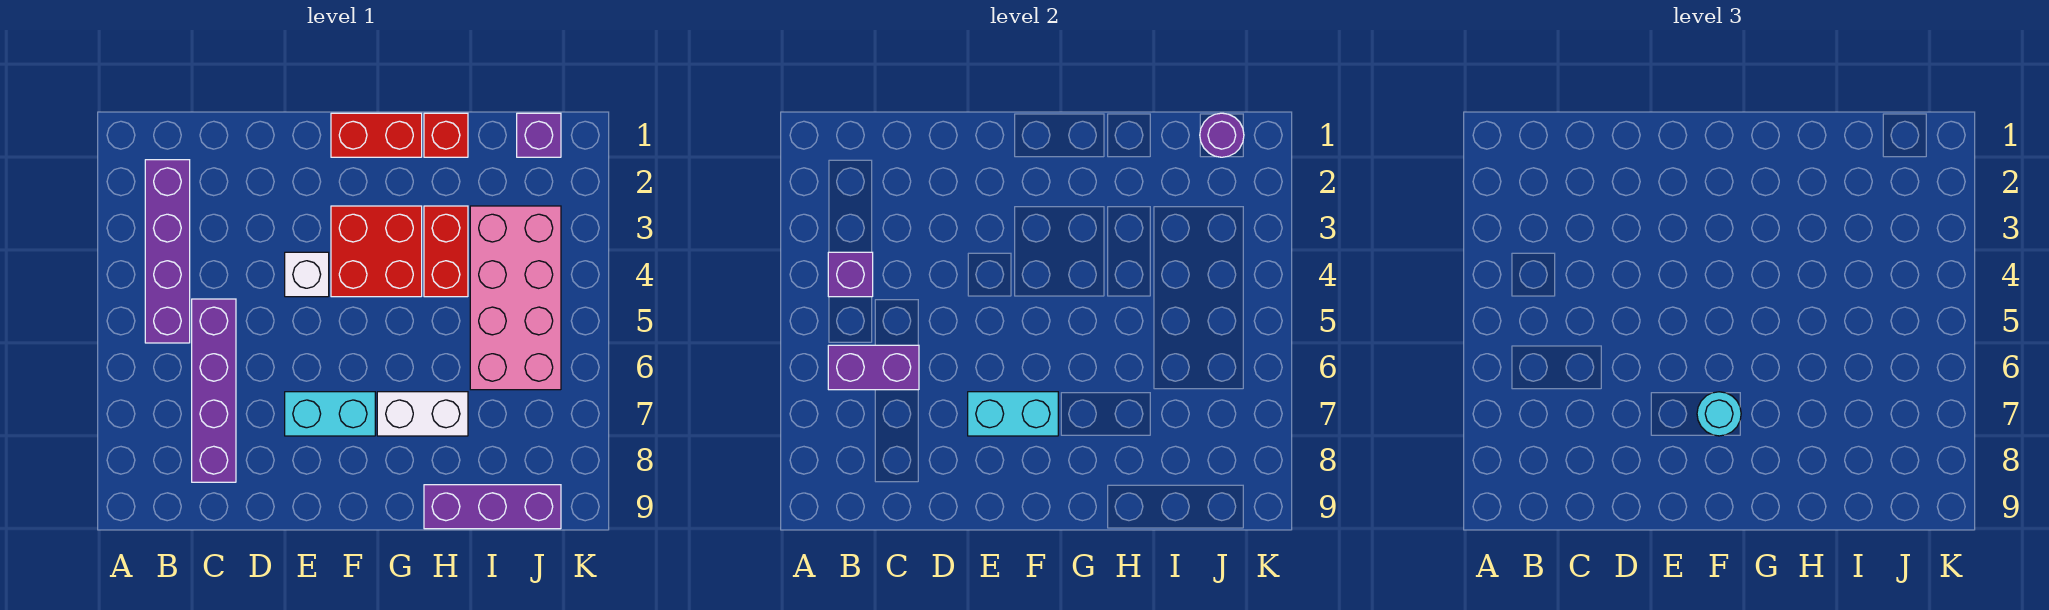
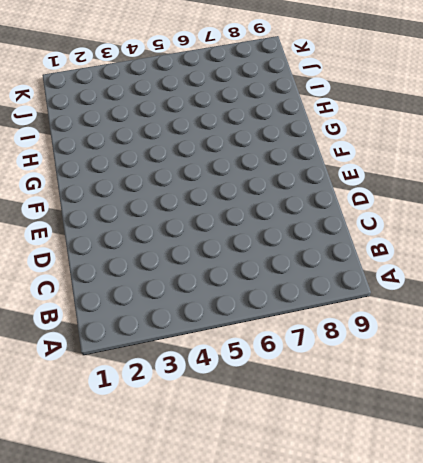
none -> purple brick B2:B5 level 1
none -> purple brick C5:C8 level 1
none -> white brick E4 level 1

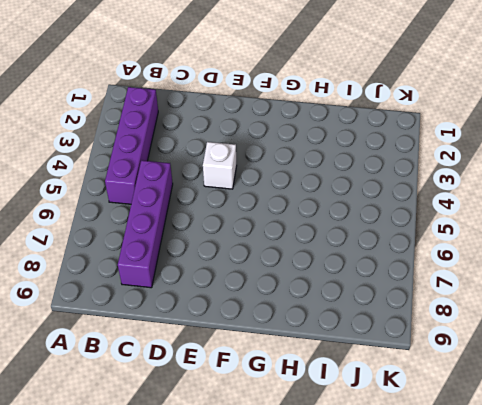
none -> cyan brick E7:F7 level 1
none -> red brick F1:G1 level 1
none -> red brick F3:G4 level 1

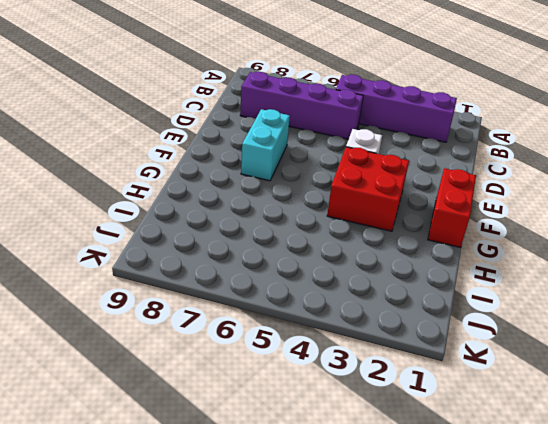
none -> white brick G7:H7 level 1
none -> red brick H1 level 1
none -> red brick H3:H4 level 1

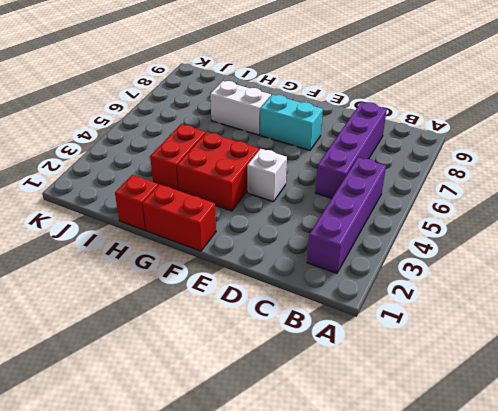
none -> purple brick H9:J9 level 1
none -> pink brick I3:J6 level 1
none -> purple brick J1 level 1

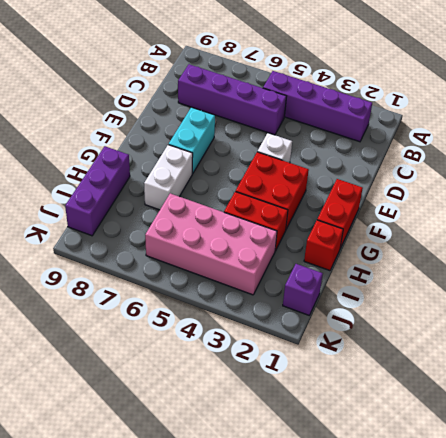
none -> purple brick B4 level 2
none -> purple brick B6:C6 level 2
none -> cyan brick E7:F7 level 2

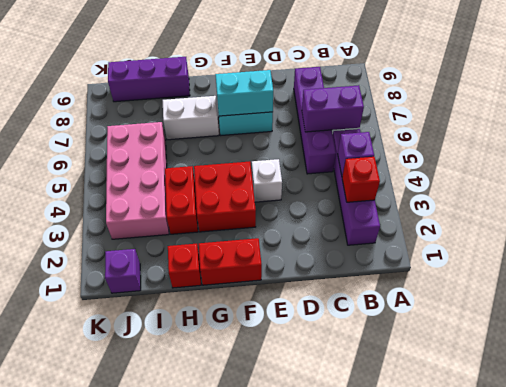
red brick B3 level 2 -> none
none -> purple round brick J1 level 2
none -> cyan round brick F7 level 3

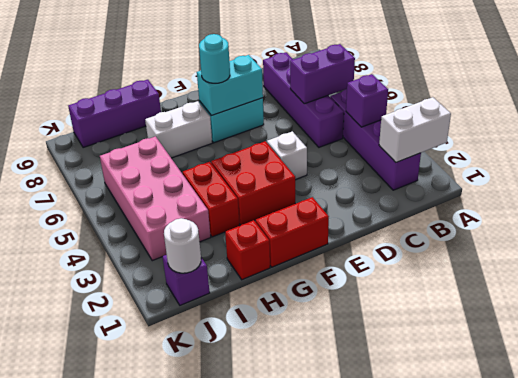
white brick A2:B2 level 2 -> none
white round brick J1 level 2 -> purple round brick J1 level 2

